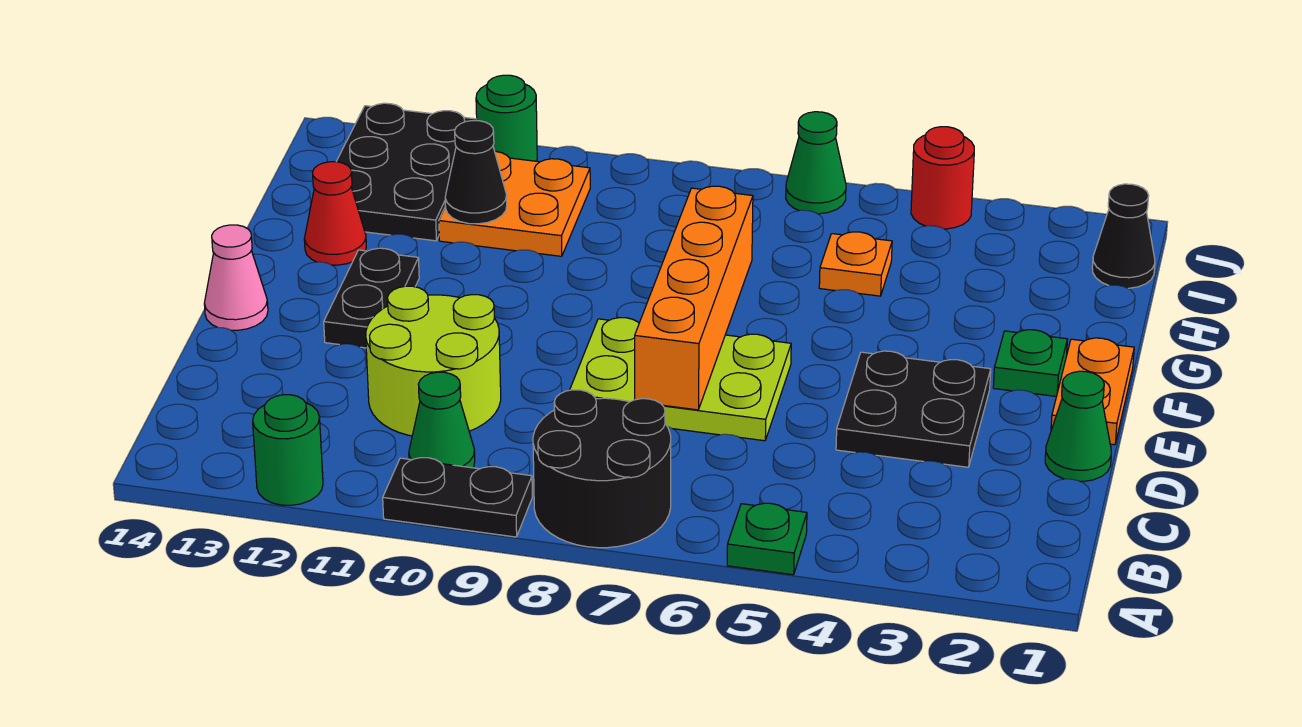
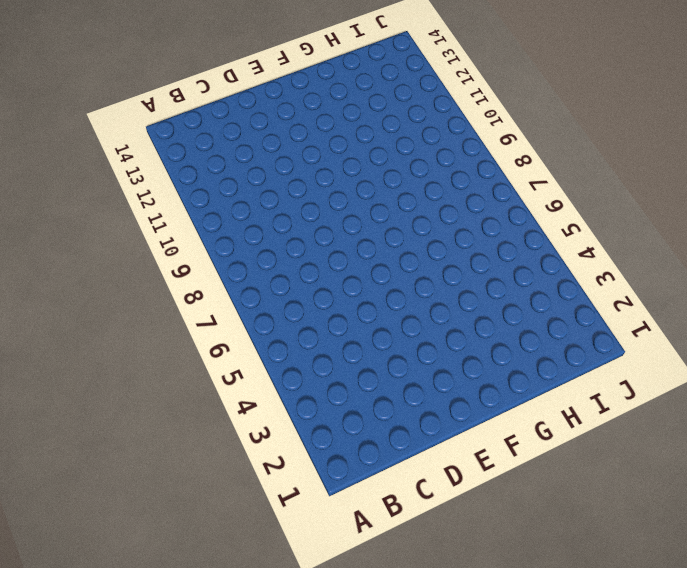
none -> green plate A5 level 1
none -> black round brick A7:B8 level 1
none -> black plate A9:A10 level 1

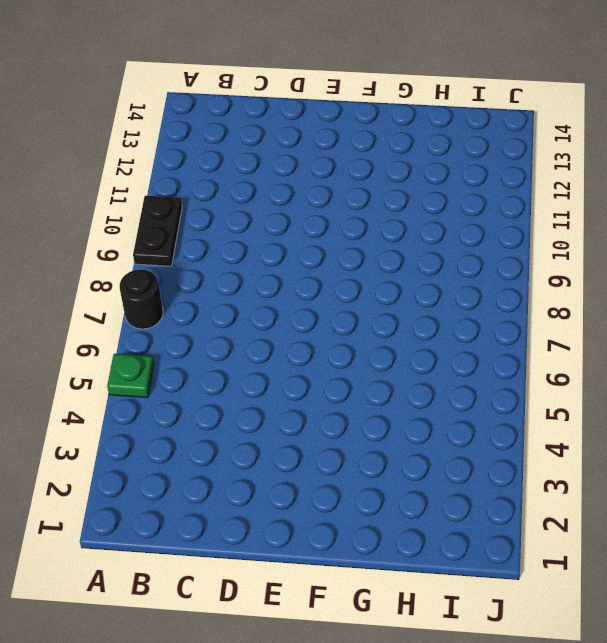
black round brick A7 level 1 -> black round brick A7:B8 level 1
none -> green round brick A12 level 1
none -> green cone B10 level 1
none -> lime round brick C10:D11 level 1

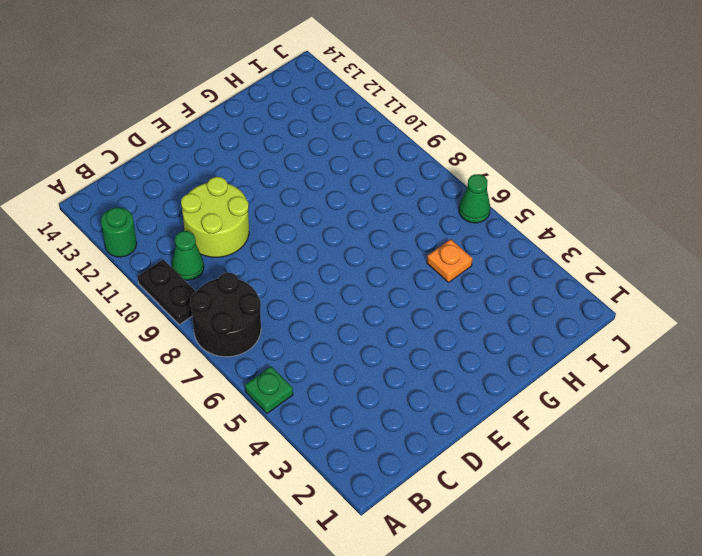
none -> green cone D1 level 1
none -> black plate D3:E4 level 1
none -> lime plate D6:E8 level 1

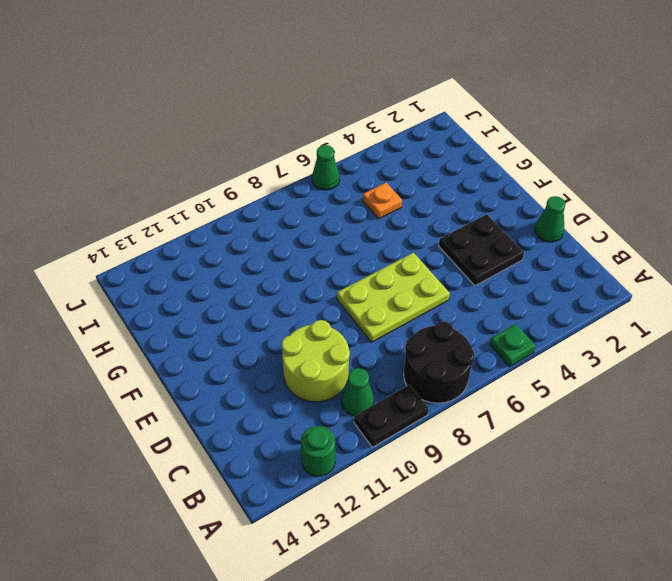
none -> orange plate E1:F1 level 1
none -> black plate E12:F12 level 1
none -> pink cone E14 level 1

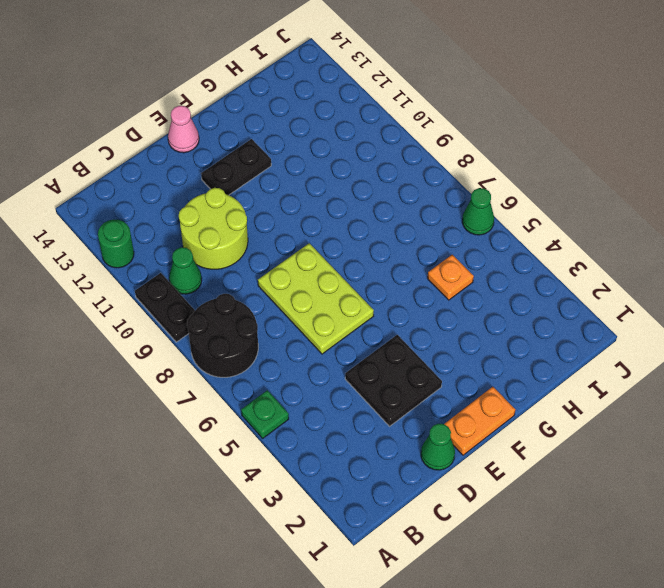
none -> green plate F2 level 1
none -> red cone G13 level 1
none -> orange plate H10:I11 level 1

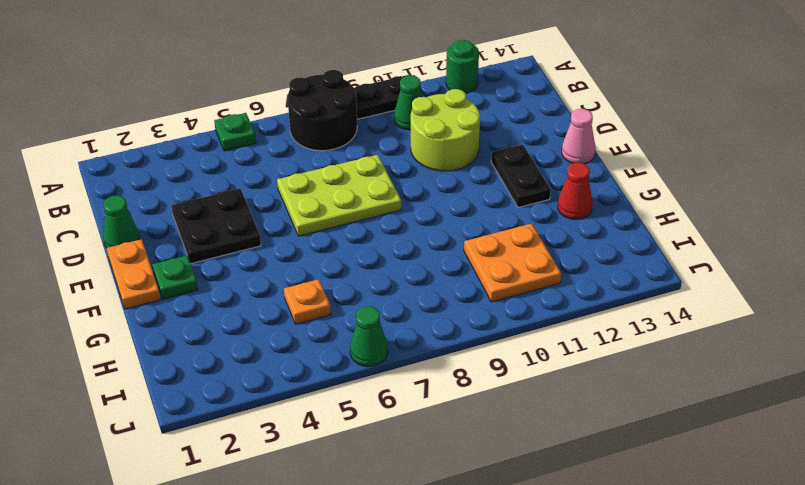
none -> black plate H12:J13 level 1
none -> black cone I1 level 1
none -> red round brick J4 level 1

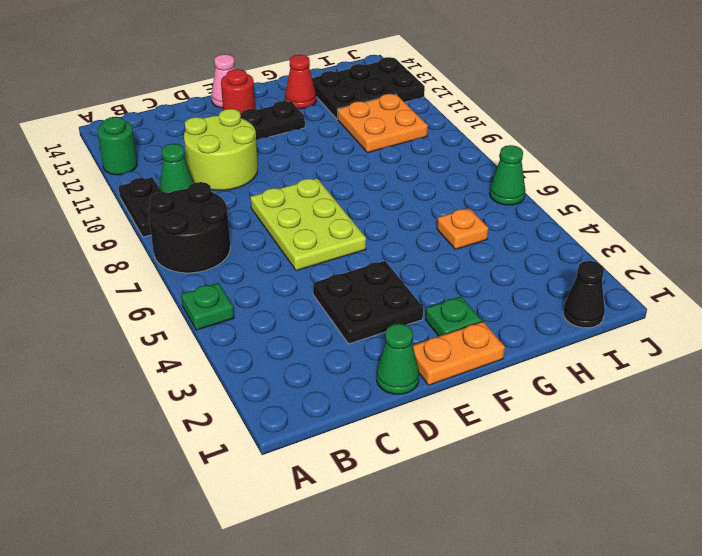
red round brick E13 level 1 -> red round brick J4 level 1
none -> green round brick J11 level 1
none -> orange brick D7:G7 level 2
none -> black cone H11 level 2

